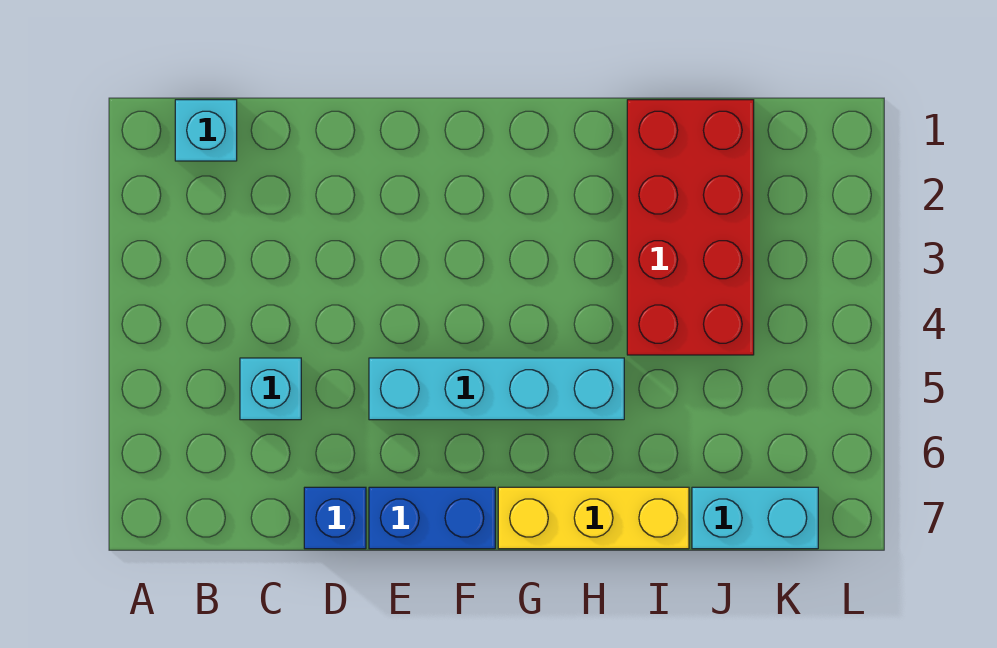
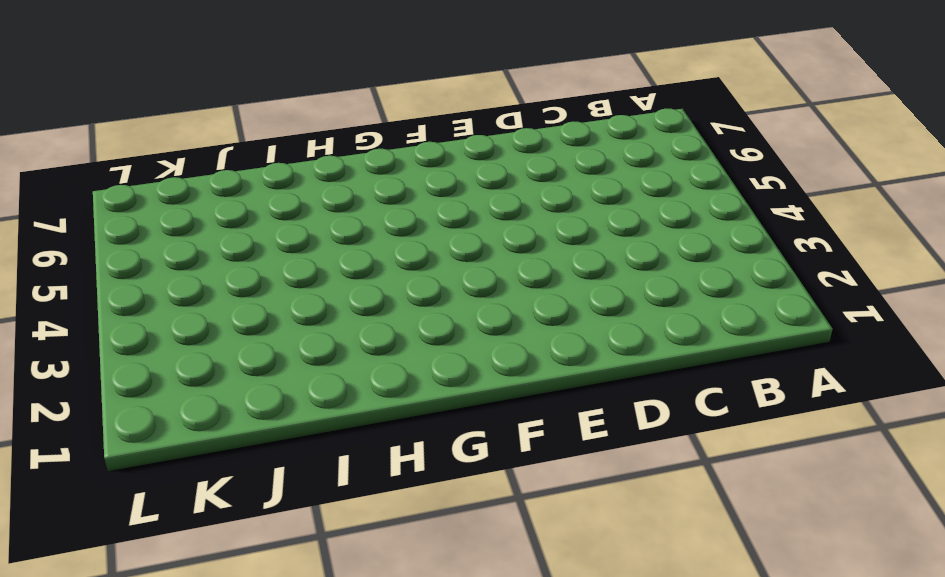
none -> cyan brick B1 level 1
none -> cyan brick C5 level 1

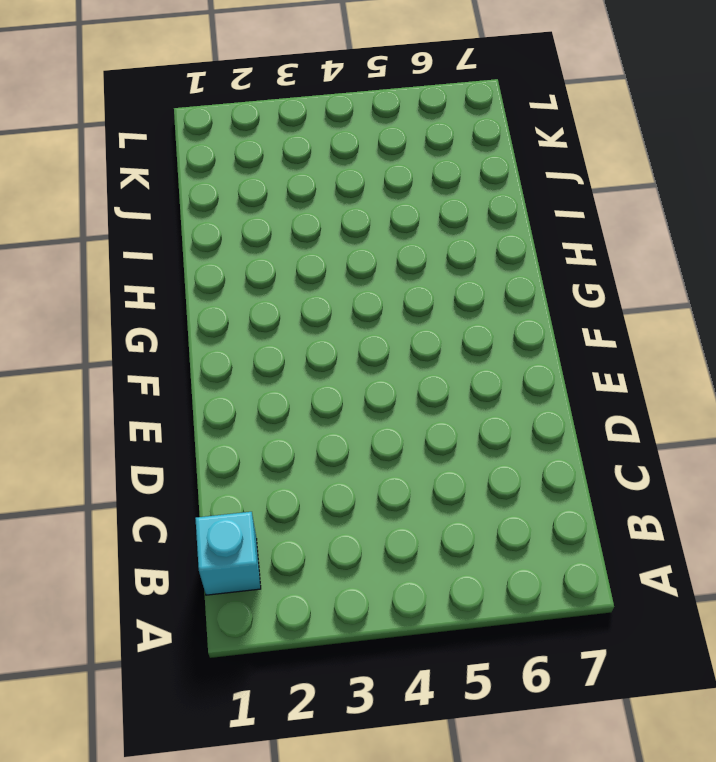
none -> cyan brick C5 level 1
none -> blue brick D7 level 1

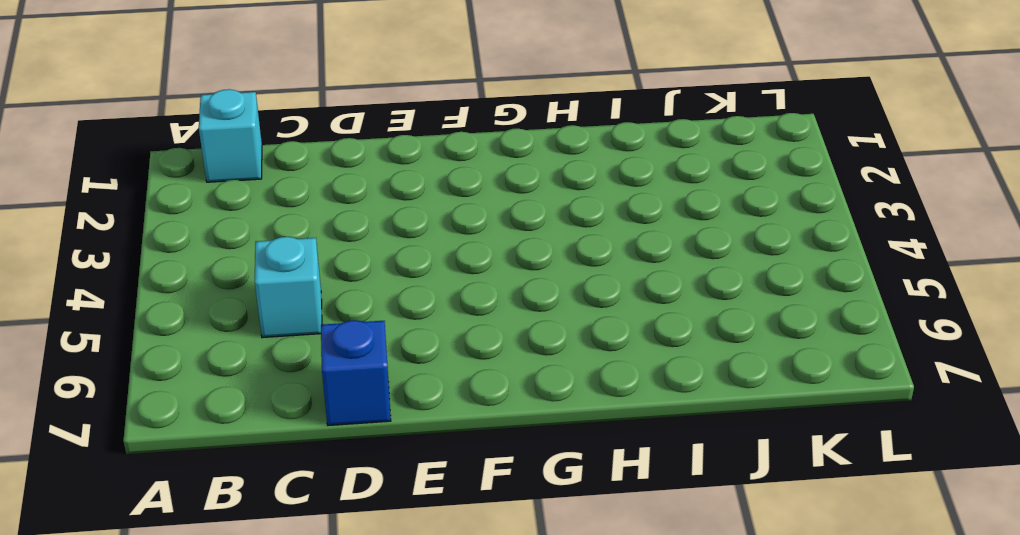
none -> cyan brick E5:H5 level 1
none -> blue brick E7:F7 level 1

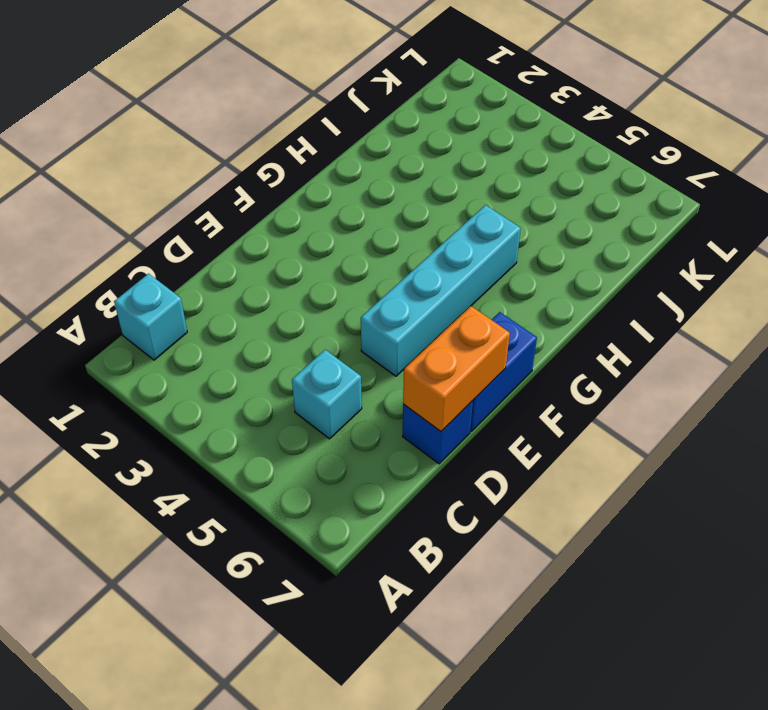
orange brick D7:E7 level 2 -> none
none -> yellow brick G7:I7 level 1
none -> red brick I1:J4 level 1

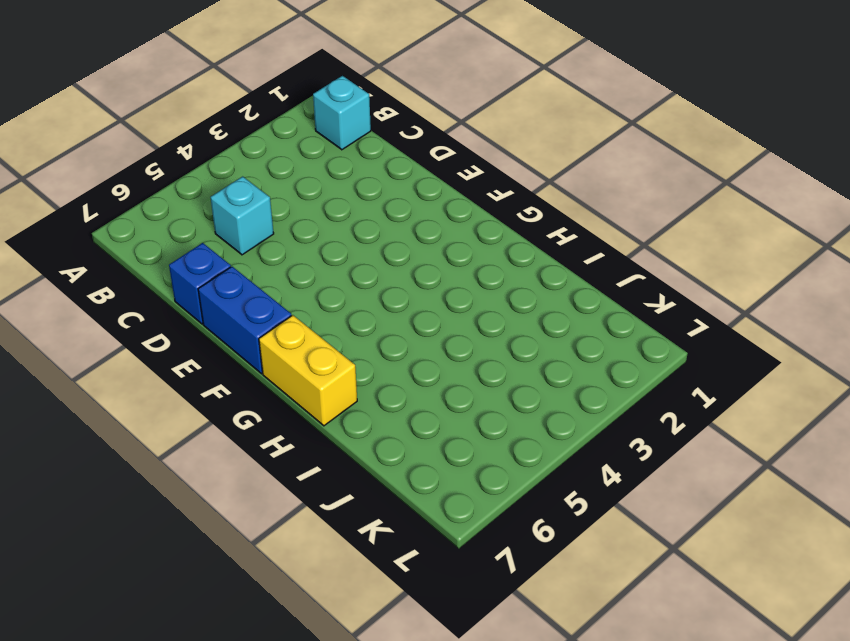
yellow brick G7:H7 level 1 -> yellow brick G7:I7 level 1
none -> cyan brick E5:H5 level 1
none -> red brick I1:J4 level 1

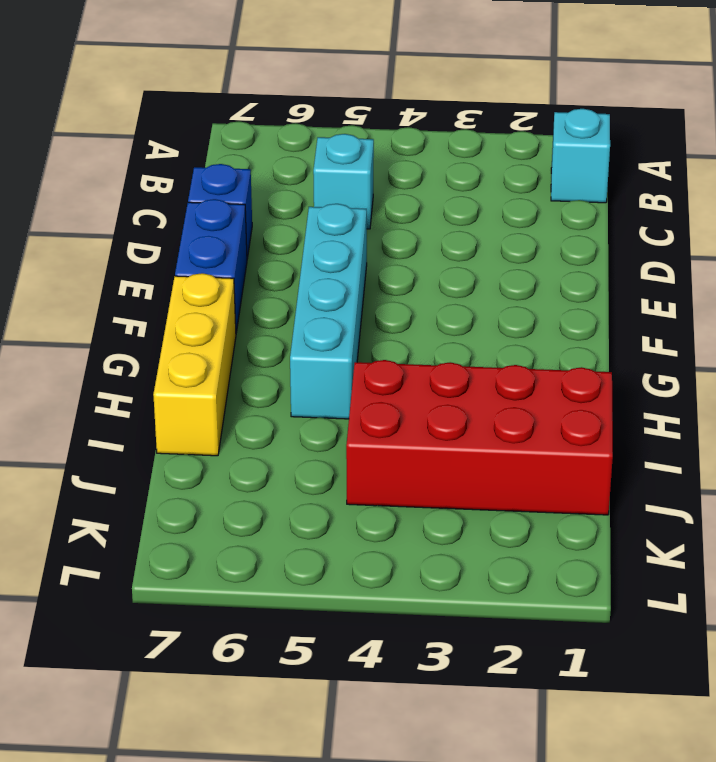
none -> cyan brick J7:K7 level 1

